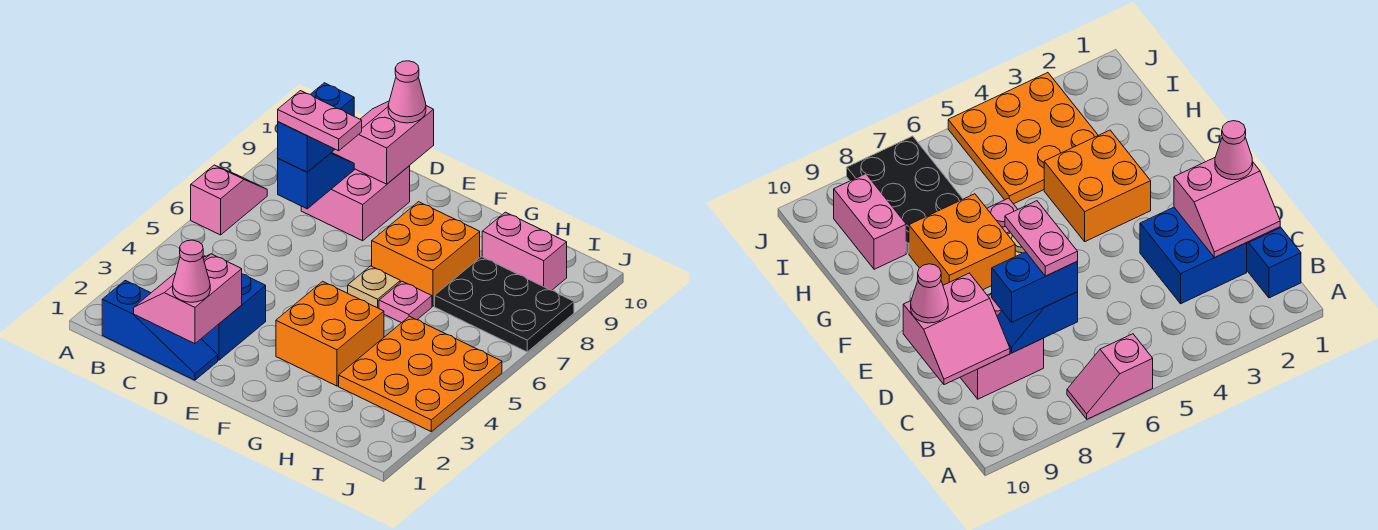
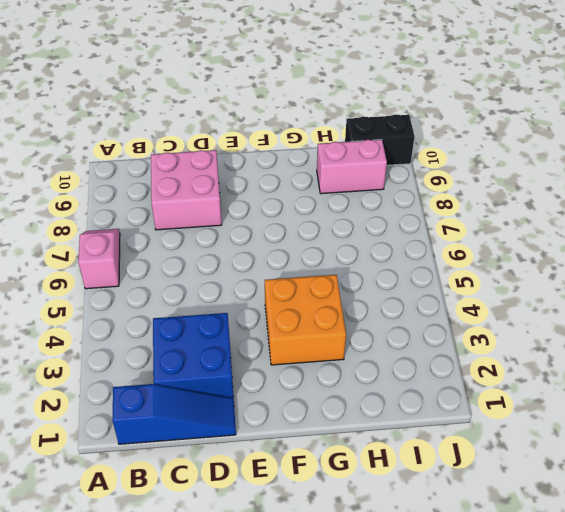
black brick I10:J10 level 1 -> none
none -> tan plate F6 level 1
none -> orange brick F7:G8 level 1
none -> pink plate G6 level 1

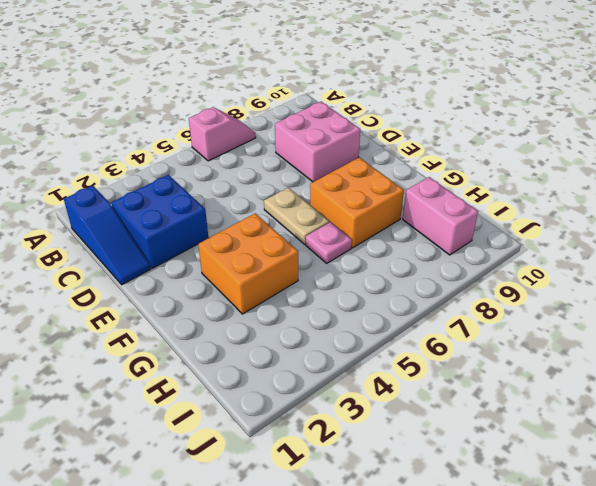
tan plate E6:F6 level 1 -> tan plate F6 level 1
none -> orange plate H3:J5 level 1
none -> black plate H7:J8 level 1
none -> pink slope C1:D2 level 2 top D

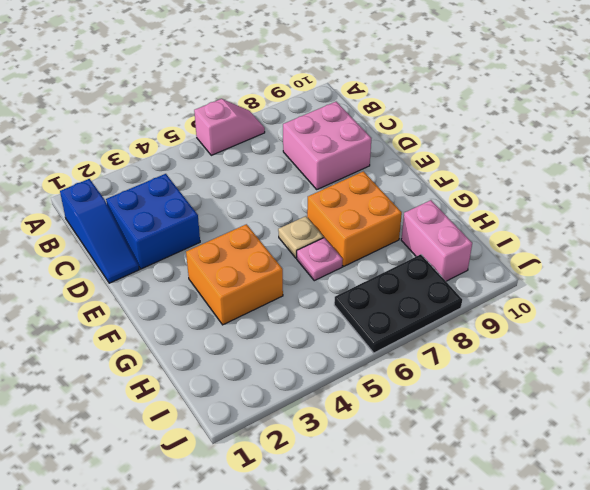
black plate I6:J8 level 1 -> black plate H7:J8 level 1
none -> orange plate H3:J5 level 1
none -> pink slope C1:D2 level 2 top D
none -> blue slope C7:C8 level 2 top 7

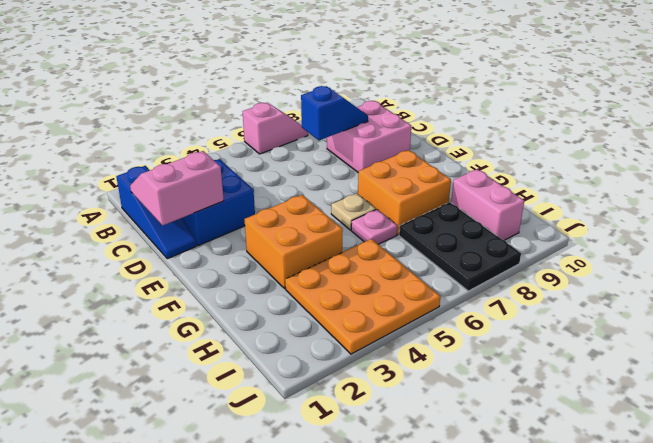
none -> pink slope C9:D10 level 2 top D
none -> blue brick C7:C8 level 3
none -> pink cone D1 level 3

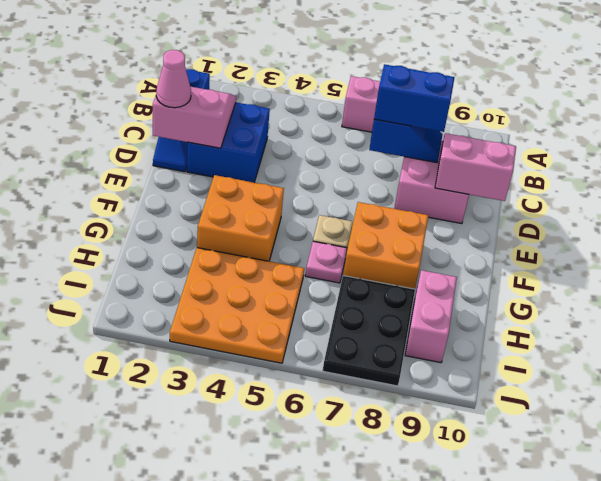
none -> pink cone D10 level 3
none -> pink plate C7:D7 level 4

